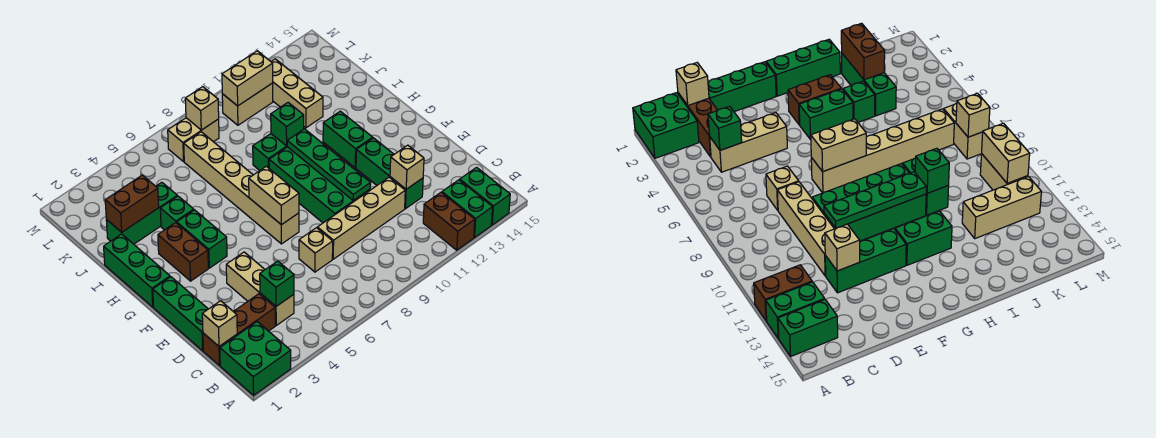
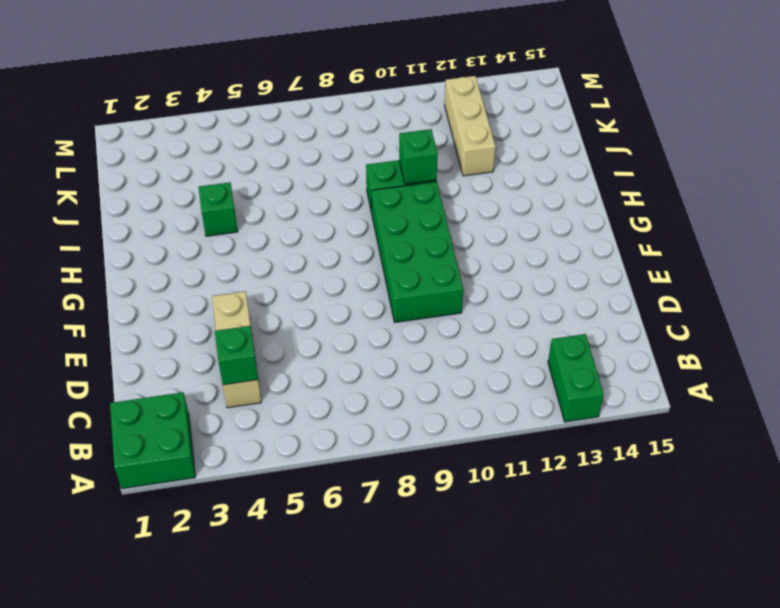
none -> brown brick A12:B12 level 1
none -> green brick A14:B14 level 1
none -> brown brick C1:C3 level 1
none -> green brick D1:F1 level 1

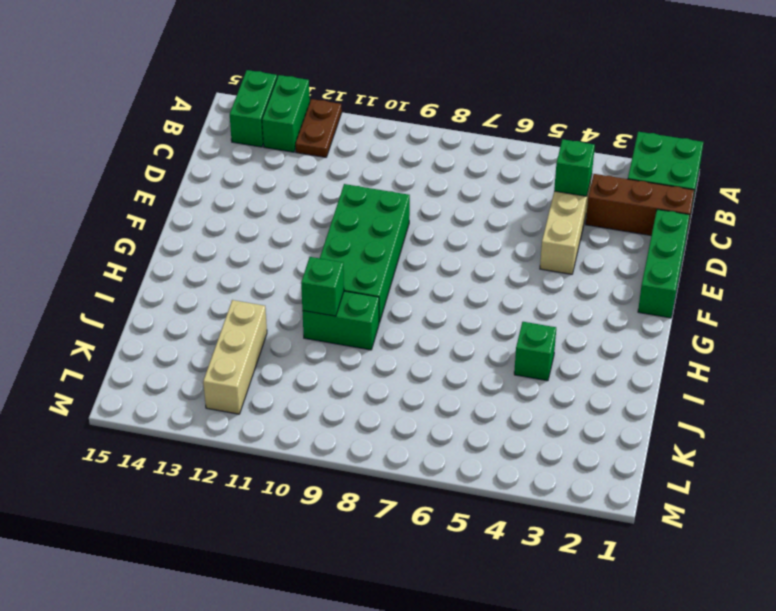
brown plate A12:B12 level 1 -> brown brick A12:B12 level 1
none -> tan brick D7 level 1
none -> tan brick D8:D11 level 1
none -> green brick D12:F12 level 1
none -> tan brick F7:K7 level 1

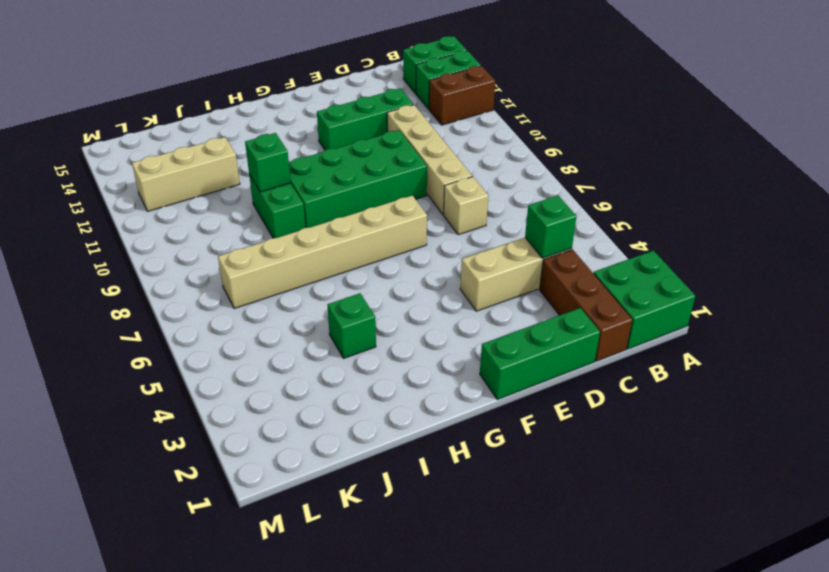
none -> green brick G1:I1 level 1
none -> brown brick G3:H3 level 1
none -> green brick G4:H4 level 1
none -> green brick G12:H12 level 1

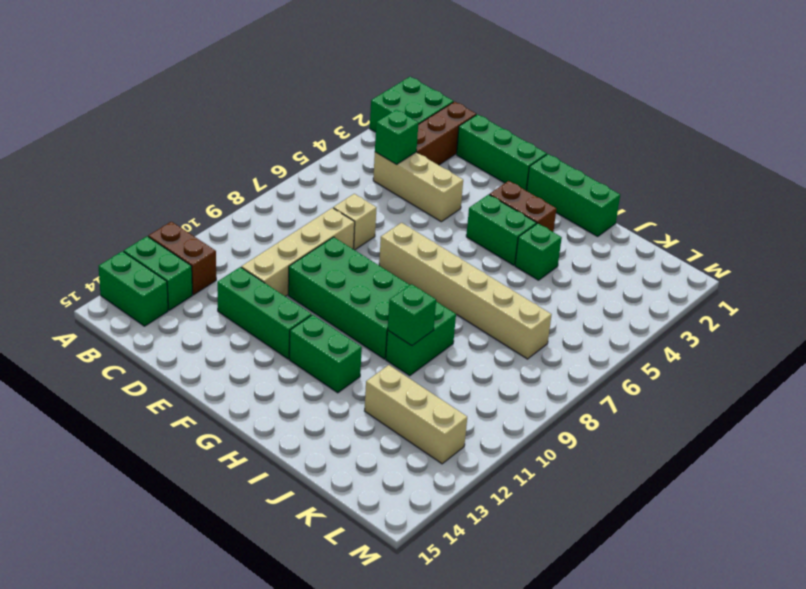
none -> green brick J2:J4 level 1
none -> tan brick L7:L8 level 1
none -> tan brick L10:L11 level 1
none -> tan brick C1 level 2

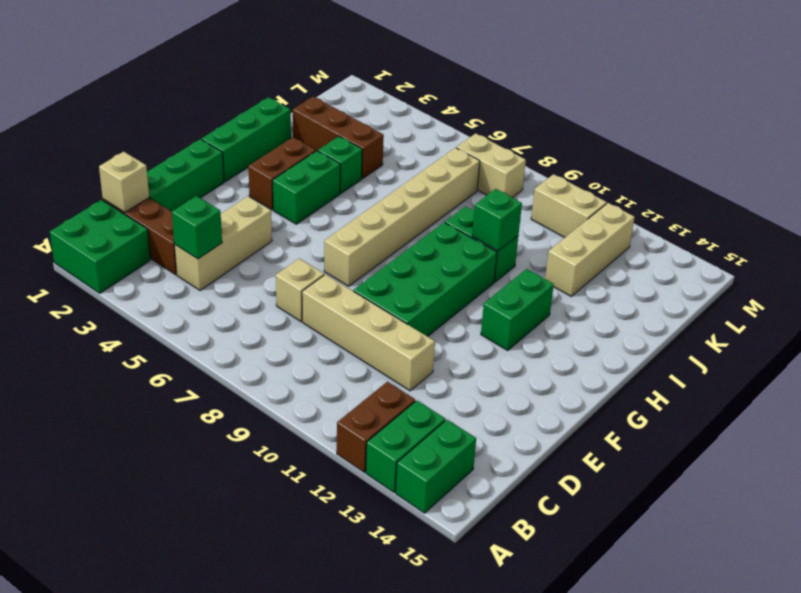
brown brick J2:J4 level 1 -> green brick J2:J4 level 1
none -> green brick D12:F12 level 1
none -> tan brick D12 level 2
none -> green plate E10:H10 level 2
none -> tan brick F7:G7 level 2

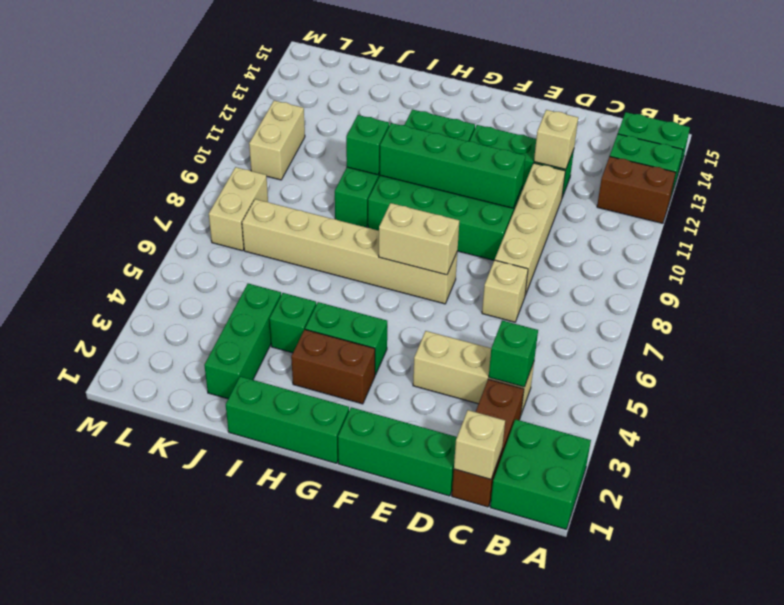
green brick E10:H10 level 2 -> green plate E10:H10 level 2
none -> tan brick J12:L12 level 1
none -> brown brick J2:J3 level 2
none -> tan brick L8 level 2
none -> tan brick L10:L11 level 2

